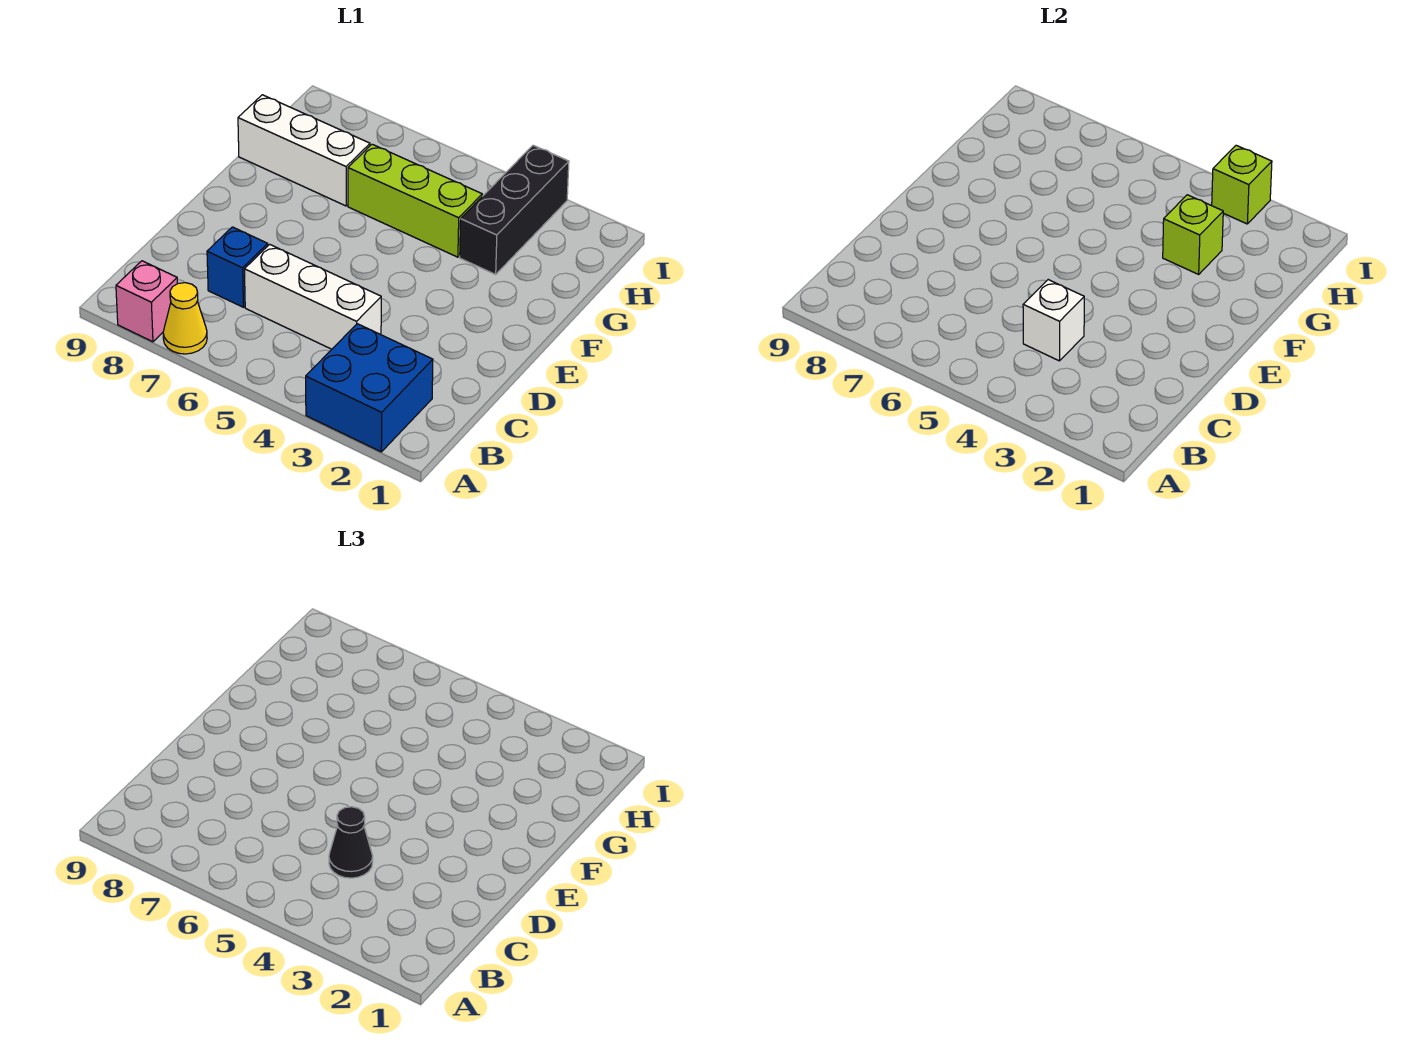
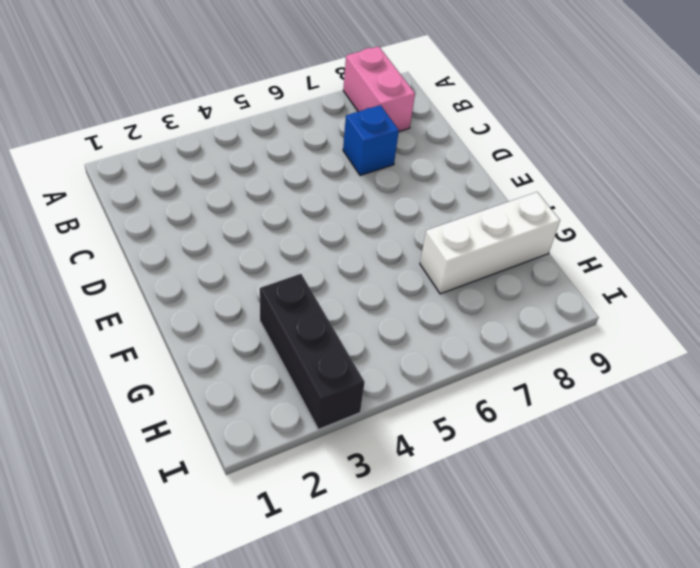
pink brick A8:B8 level 1 -> pink brick A8 level 1
none -> blue brick A2:B3 level 1
none -> yellow cone A7 level 1
none -> white brick C4:C6 level 1

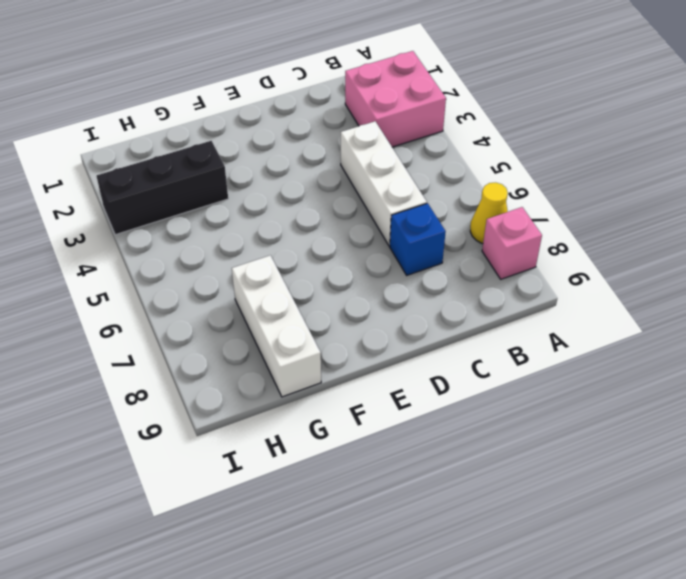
pink brick A2:B3 level 1 -> blue brick A2:B3 level 1
none -> lime brick G4:G6 level 1
none -> white brick C4 level 2
none -> lime brick G3 level 2

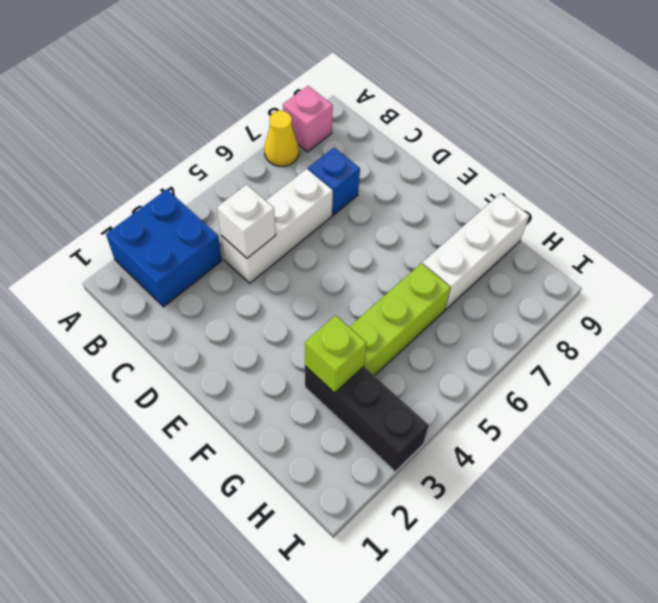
none -> lime brick I3 level 2
none -> black cone C4 level 3

